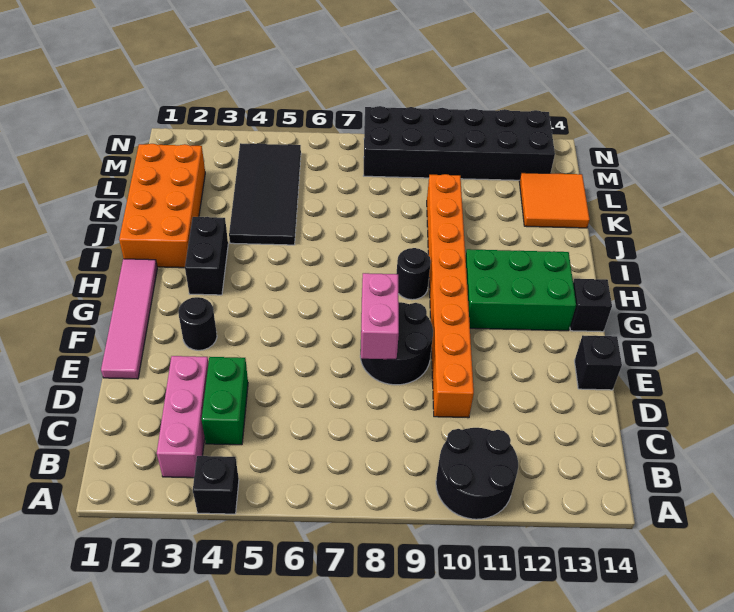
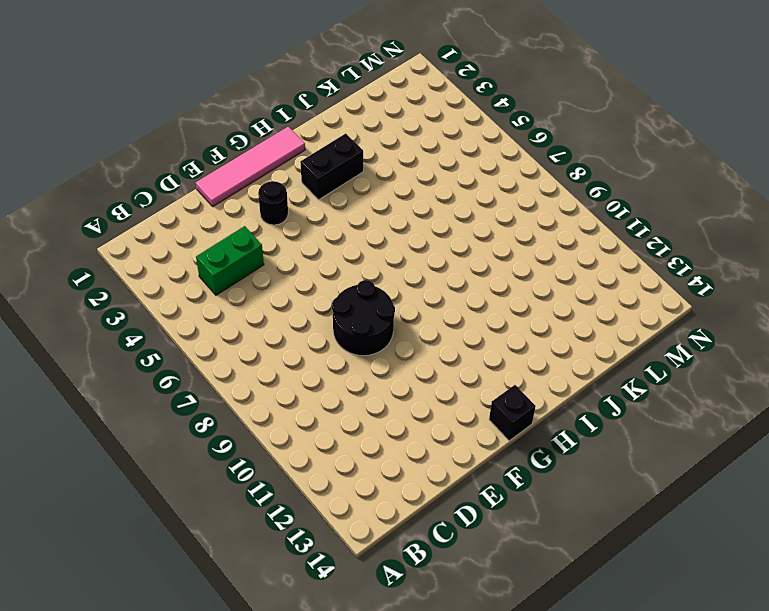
none -> black brick A4 level 1
none -> black round brick A10:B11 level 1
none -> pink brick B3:D3 level 1

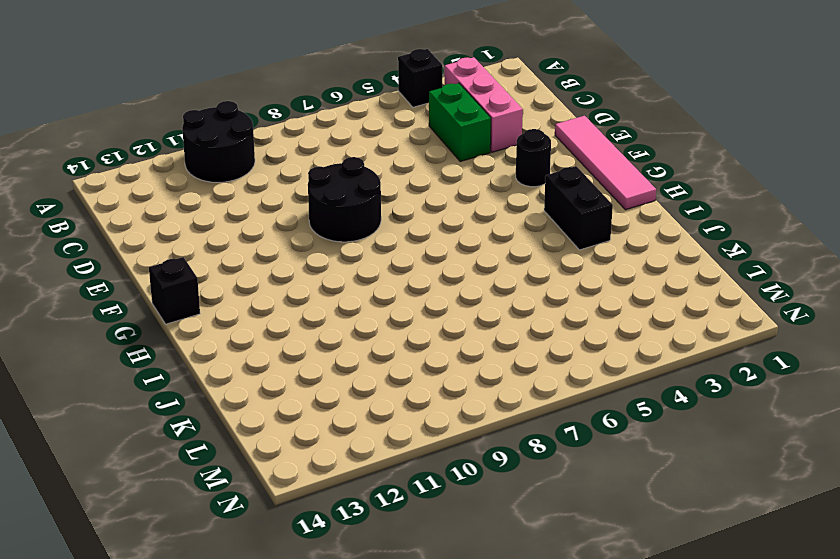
none -> orange brick D10:K10 level 1
none -> black brick E14 level 1
none -> green brick G11:H13 level 1

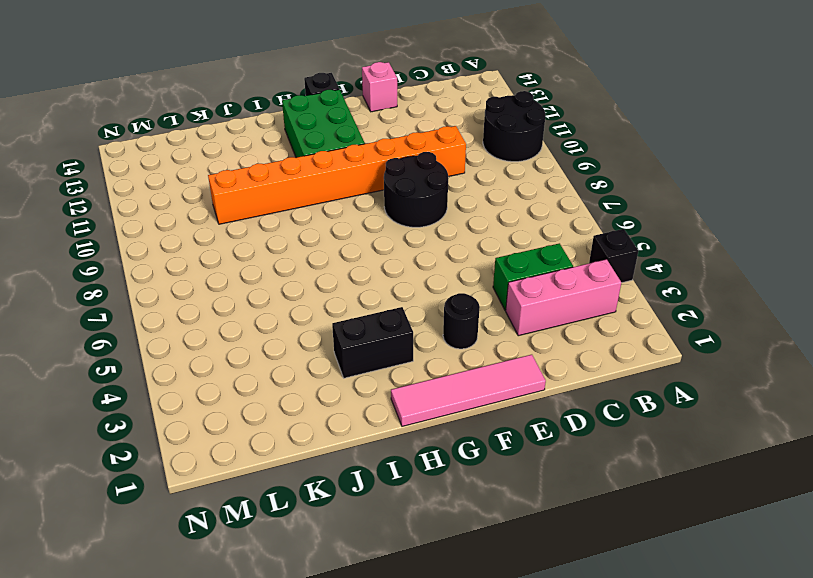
pink brick E14 level 1 -> black brick E14 level 1
none -> black round brick H9 level 1
none -> orange brick I1:L2 level 1
none -> black tile J4:M5 level 1

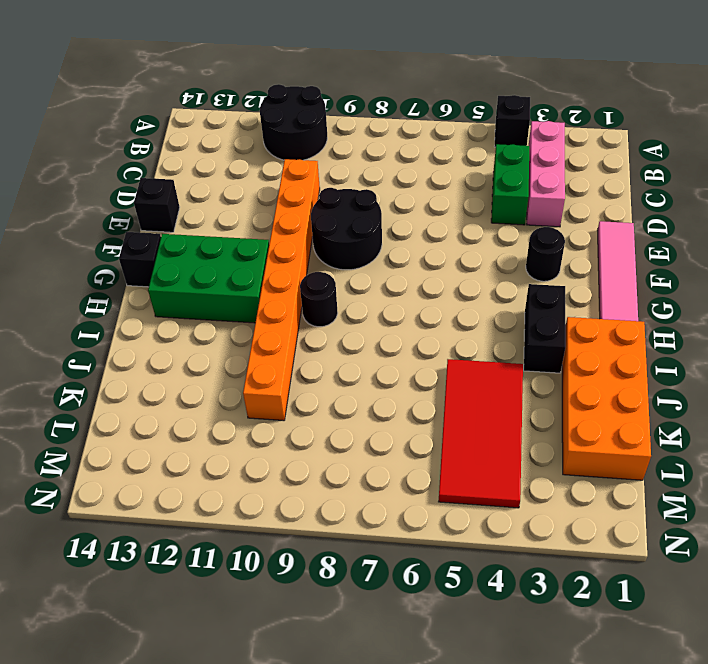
red tile J4:M5 level 1 -> black tile J4:M5 level 1
none -> orange tile K13:L14 level 1
none -> black brick M8:N13 level 1
none -> pink brick E8:F8 level 2

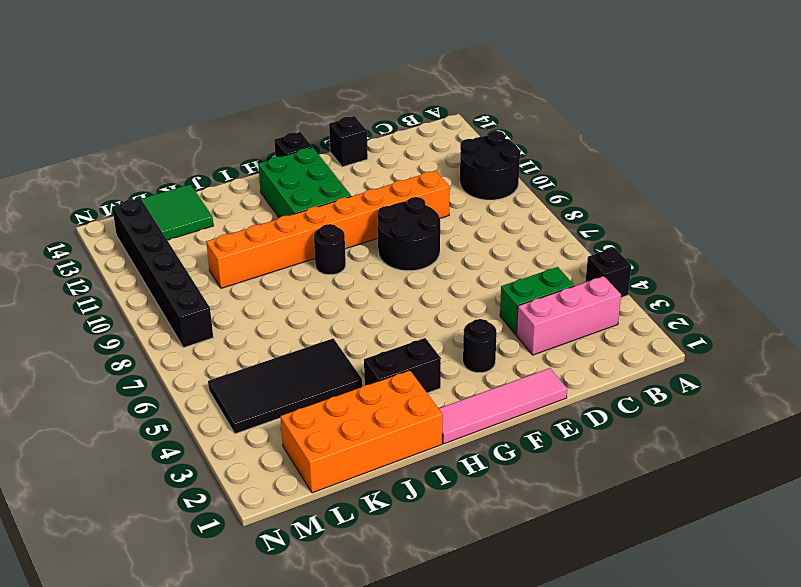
green tile K13:L14 level 1 -> orange tile K13:L14 level 1
black brick M8:M13 level 1 -> black brick M8:N13 level 1
none -> pink brick E8:F8 level 2

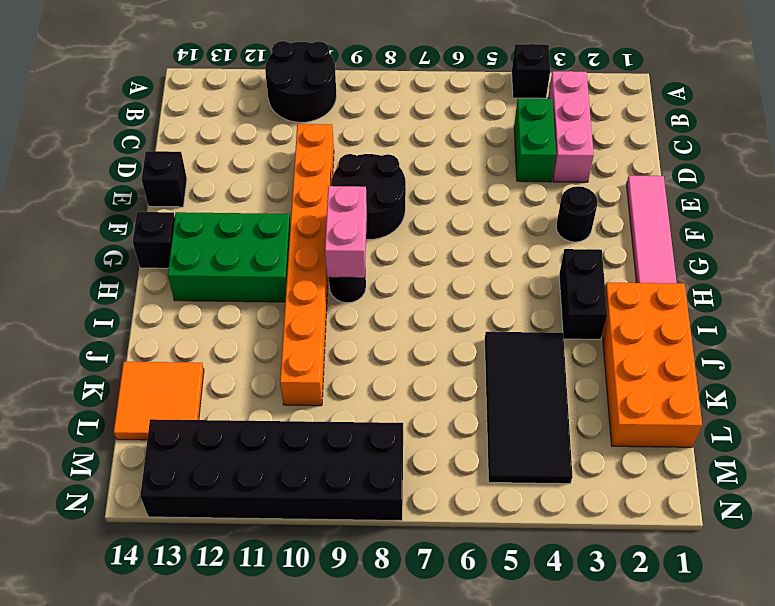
pink brick G9:H9 level 2 -> pink brick E8:F8 level 2

